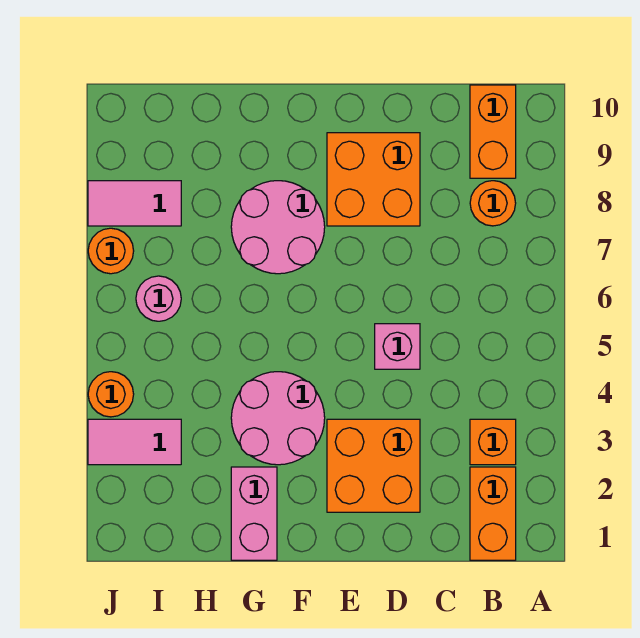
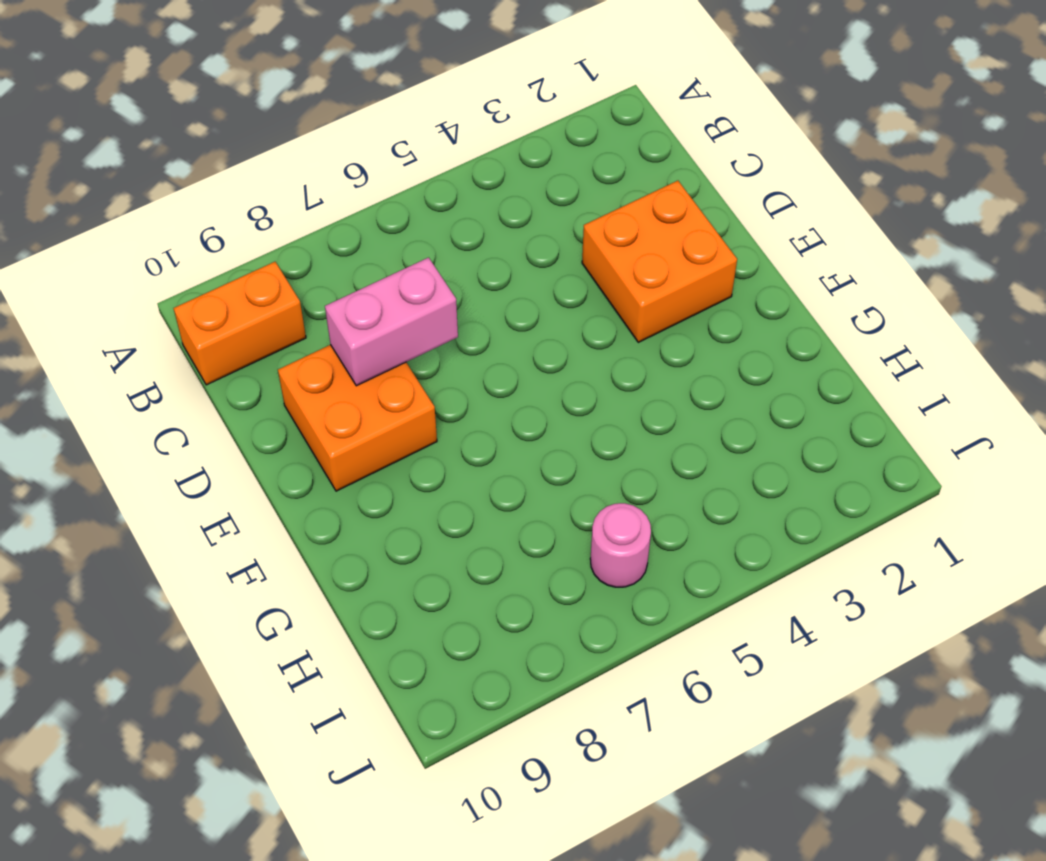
pink brick D7:D8 level 2 -> pink brick G1:G2 level 1
none -> orange brick B1:B2 level 1
none -> orange brick B3 level 1
none -> orange round brick B8 level 1

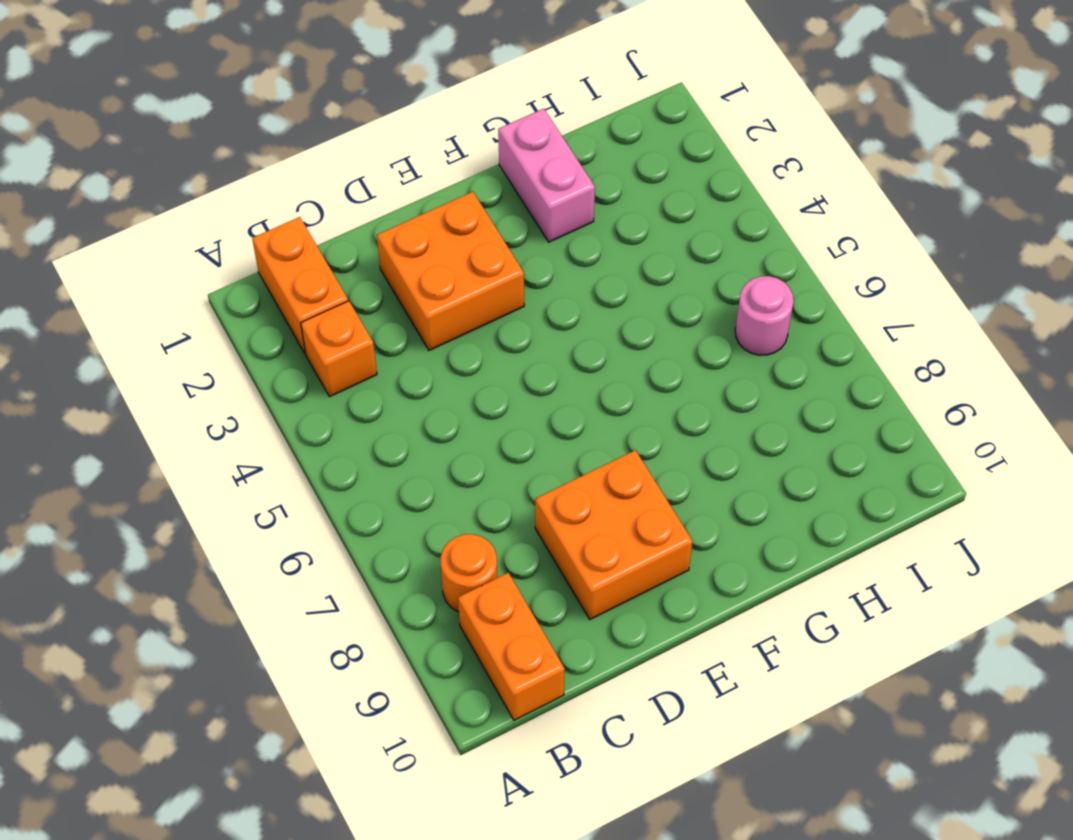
none -> pink brick D5 level 1
none -> pink round brick F3:G4 level 1
none -> pink round brick F7:G8 level 1

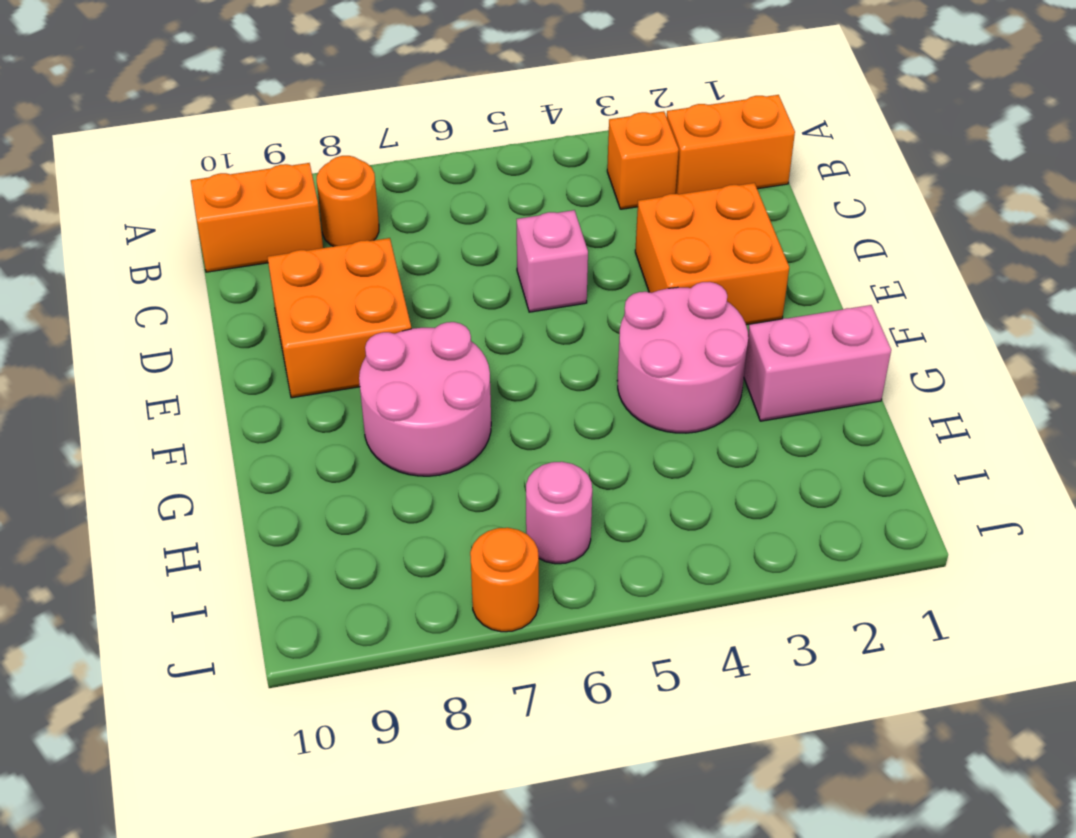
none -> pink tile I3:J3 level 1
none -> pink tile I8:J8 level 1
none -> orange round brick J4 level 1

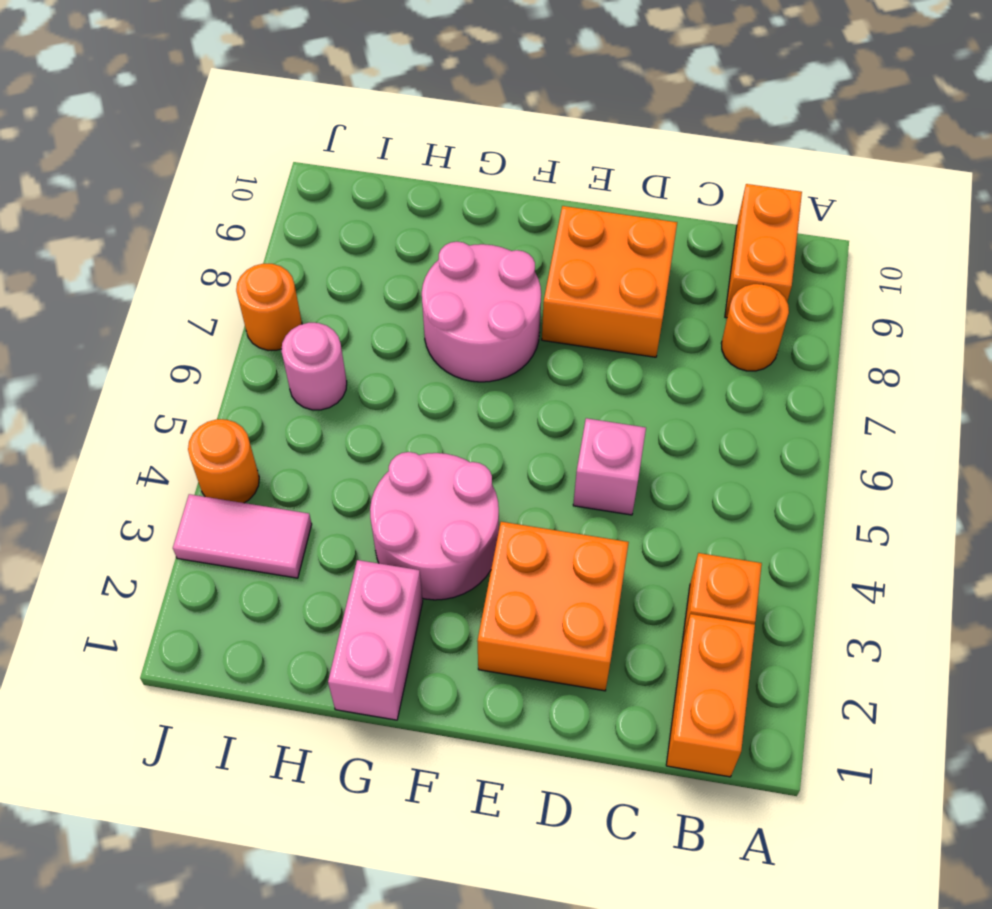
none -> pink tile I8:J8 level 1

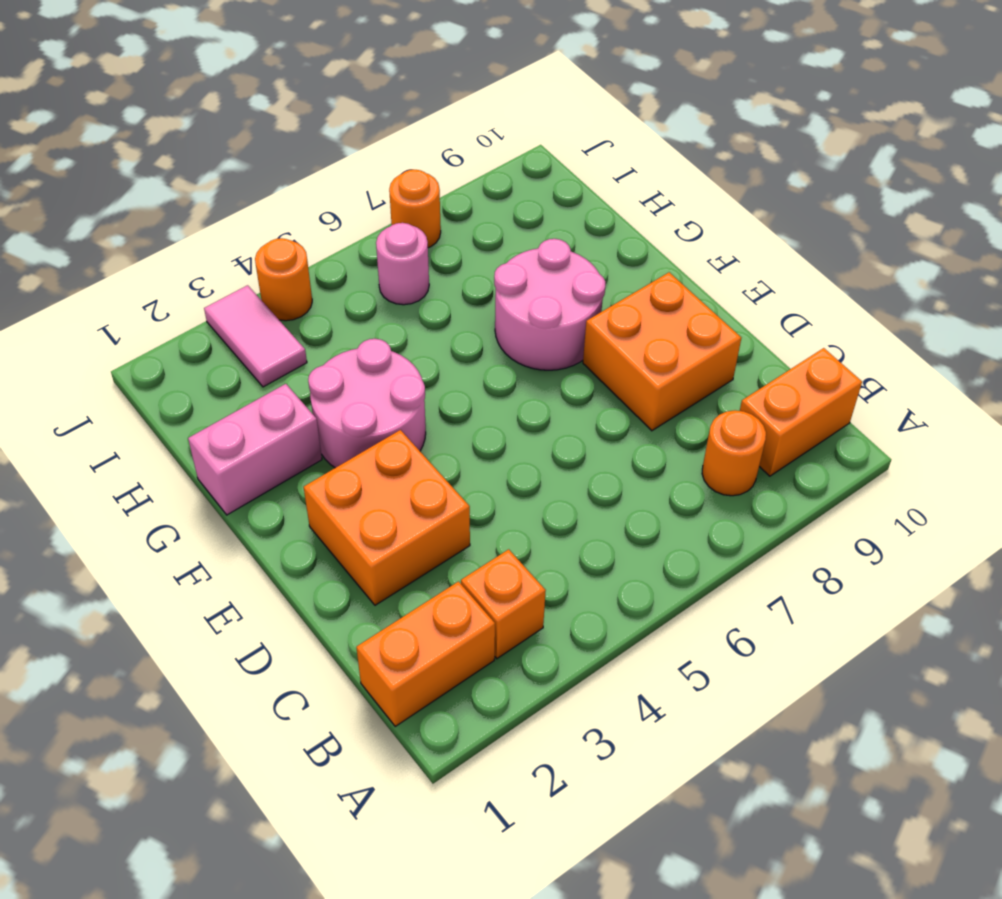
none -> pink brick D5 level 1
none -> pink tile I8:J8 level 1

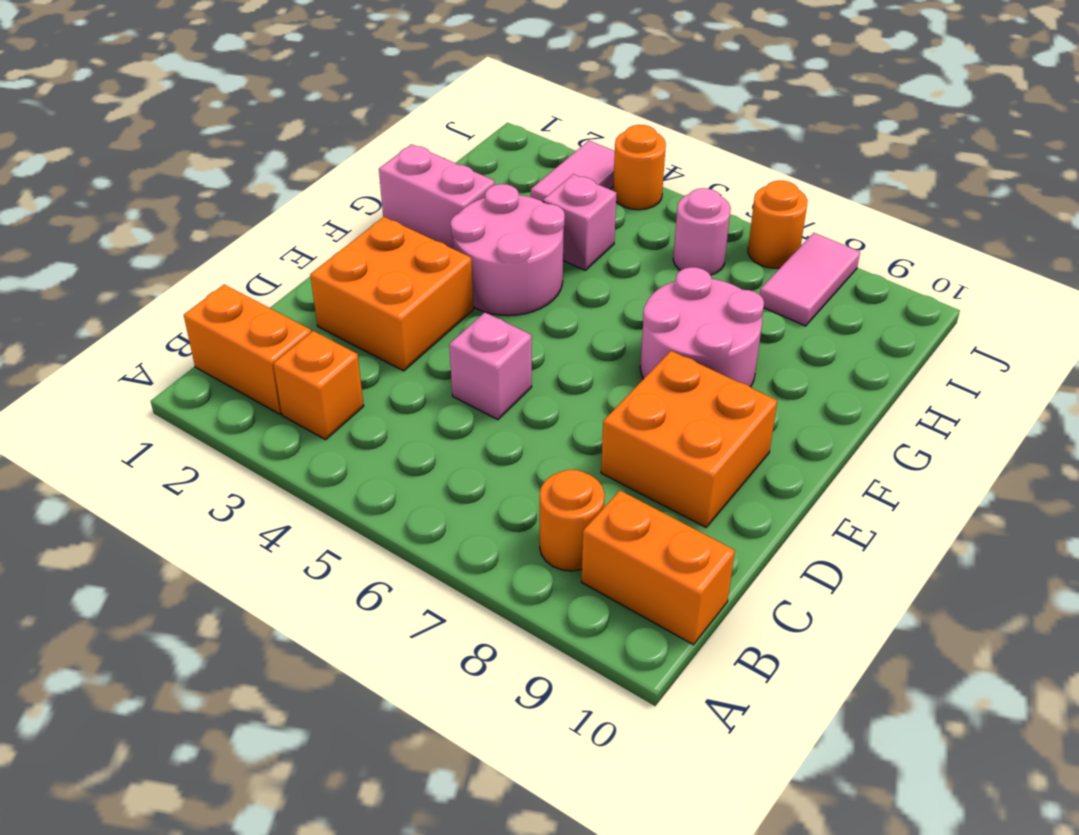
pink brick H4 level 1 -> none

